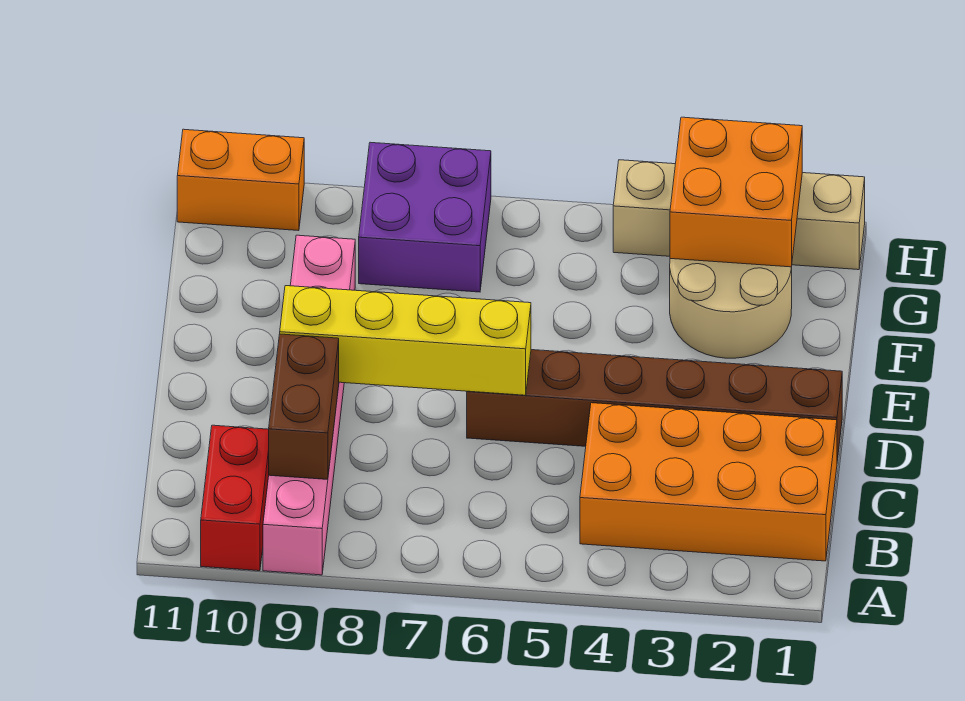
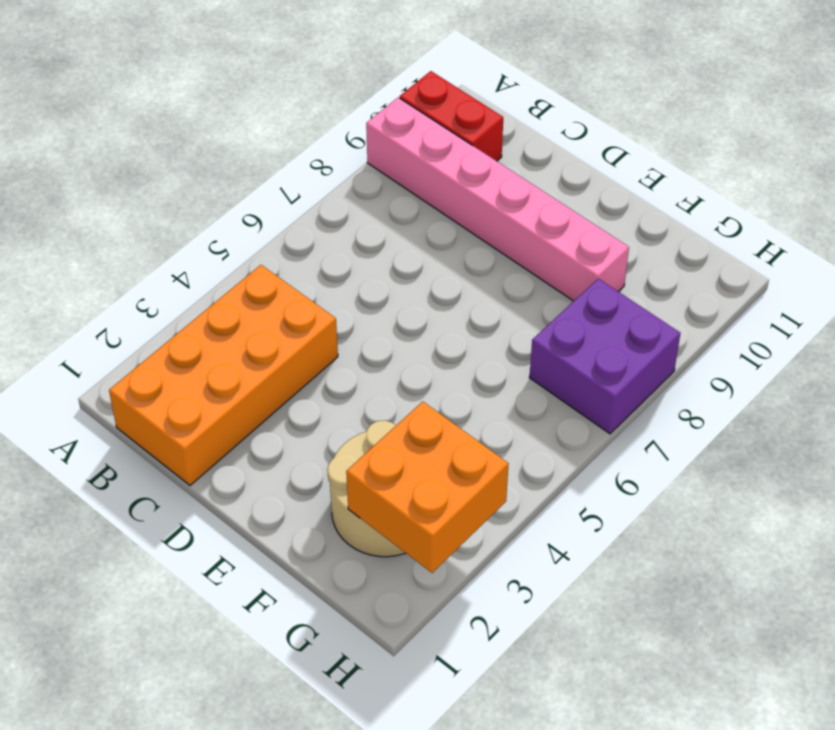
none -> brown brick D1:D6 level 1
none -> tan brick H1:H4 level 1

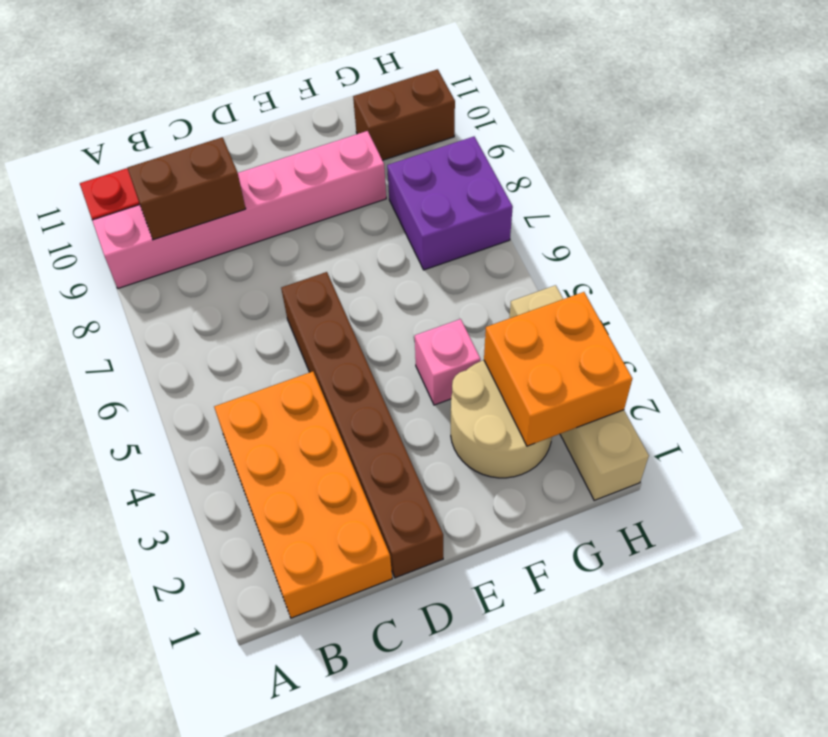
pink brick F4 level 1 -> none
brown brick G10:H10 level 1 -> orange brick H10:H11 level 1
none -> yellow brick D6:D9 level 2

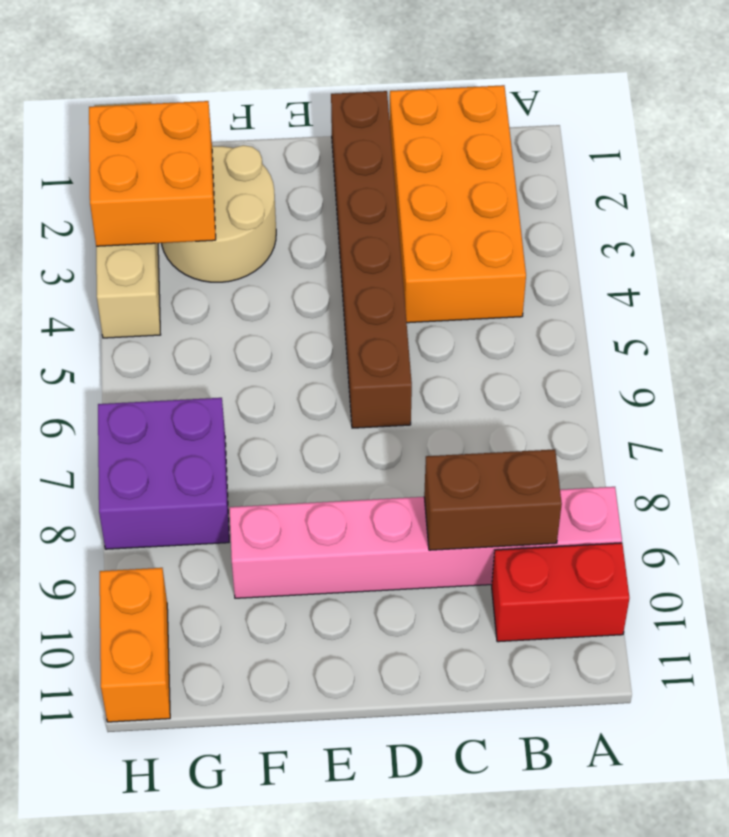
none -> yellow brick D6:D9 level 2

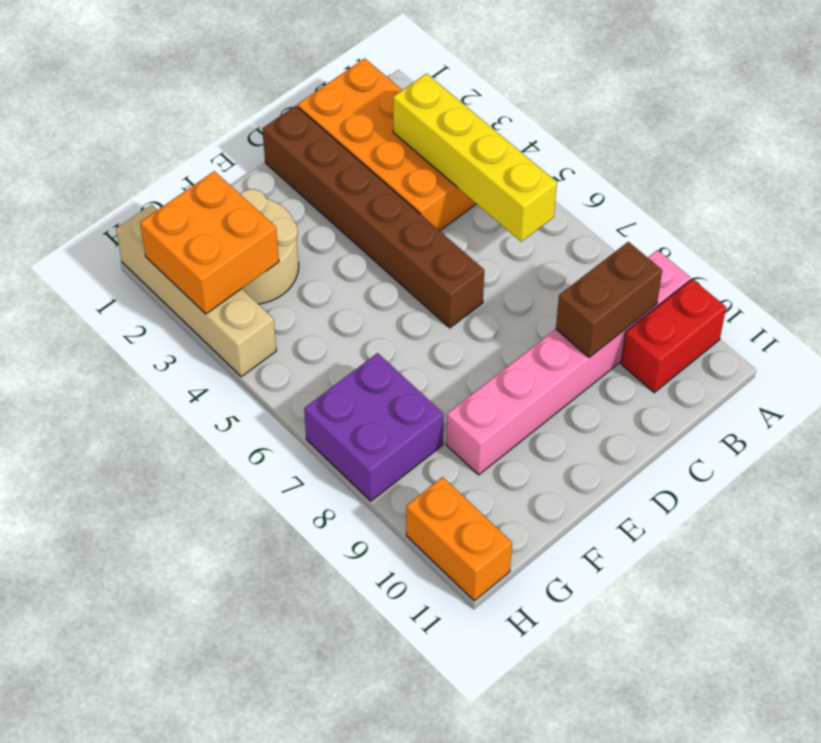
yellow brick B3:B6 level 2 -> yellow brick D6:D9 level 2

